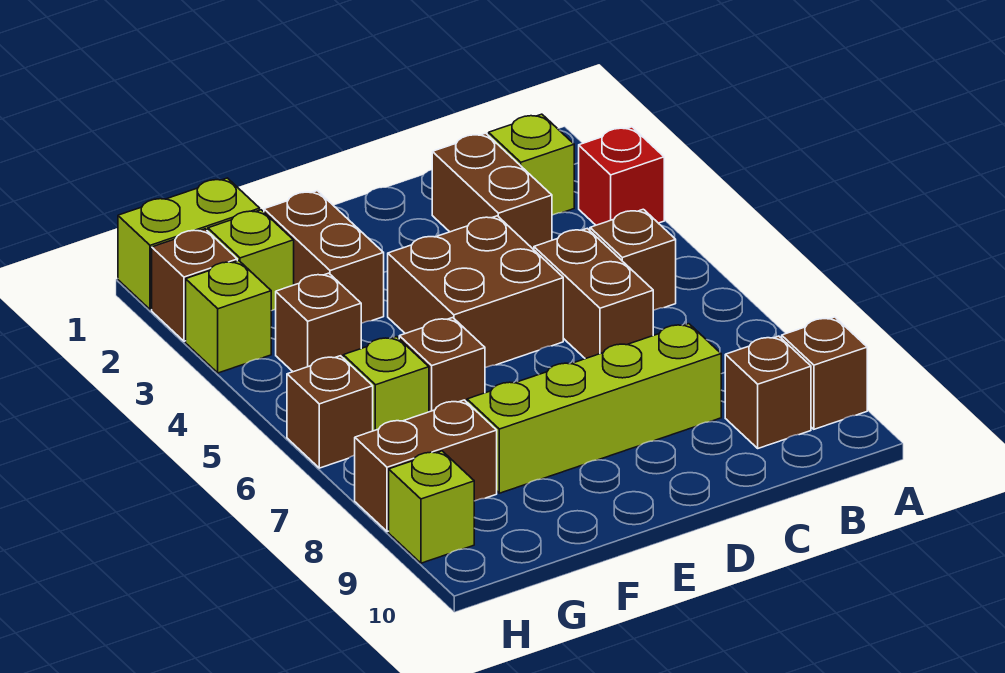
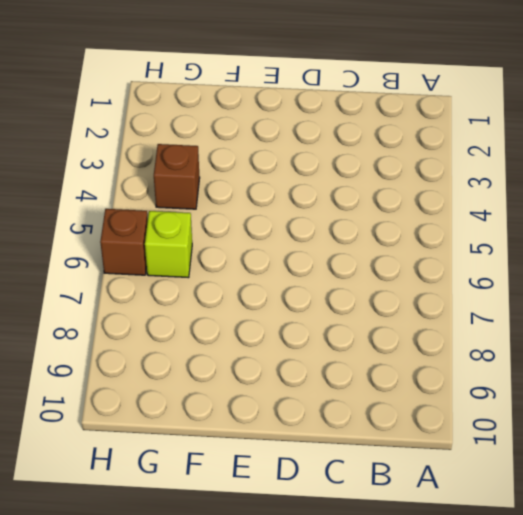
none -> red brick A3 level 1
none -> brown brick A9 level 1
none -> lime brick B2 level 1

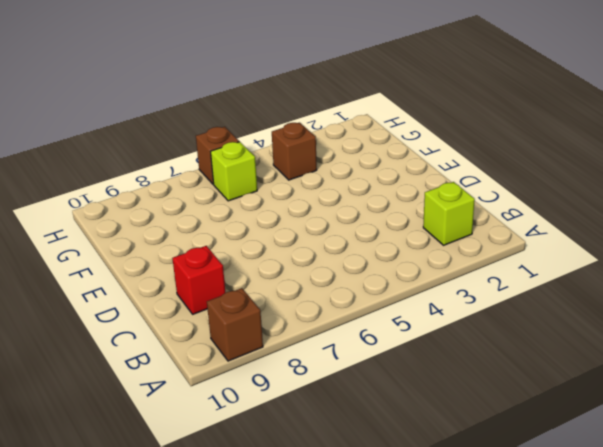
red brick C9 level 1 -> red brick A3 level 1
none -> brown brick B5 level 1
none -> brown brick B9 level 1
none -> brown brick C2:C3 level 1

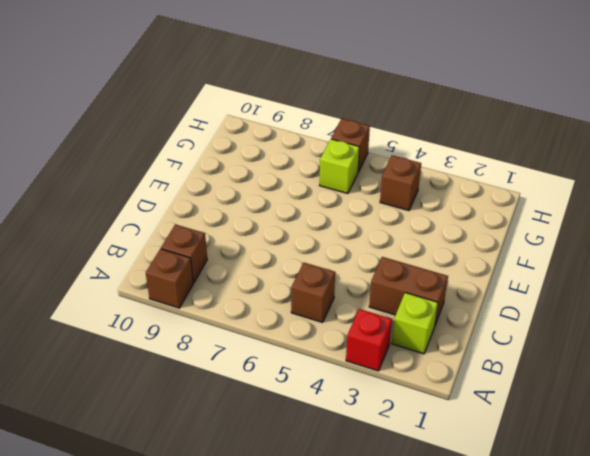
none -> brown brick C5:C6 level 1
none -> lime brick C8:F8 level 1
none -> brown brick D4:E5 level 1

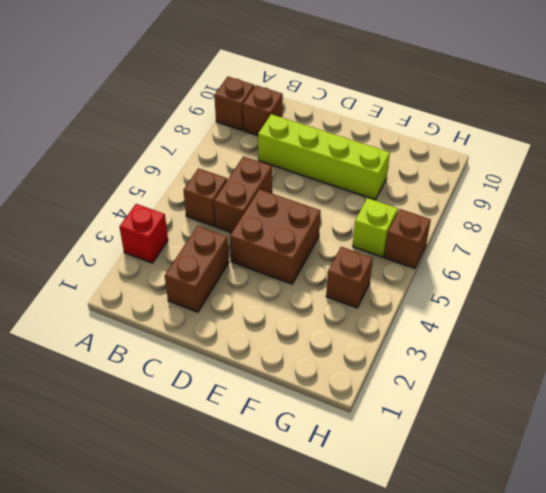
none -> lime brick B2 level 1
none -> brown brick F2:F3 level 1
none -> brown brick F6 level 1

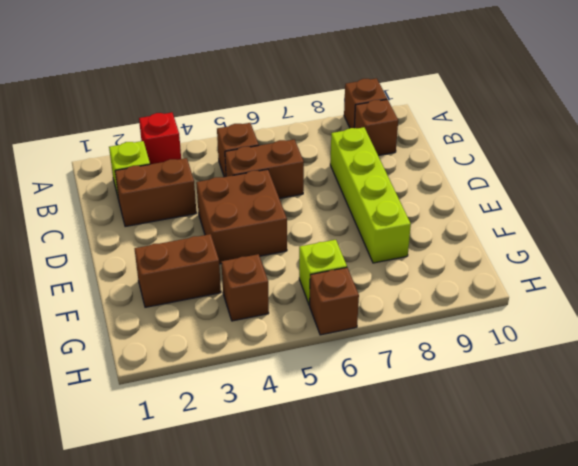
none -> brown brick F6 level 1
none -> lime brick G1:H1 level 1
none -> lime brick G2 level 1

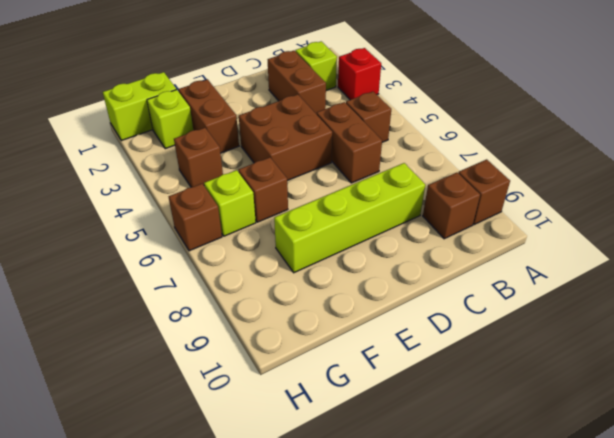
none -> brown brick G8:H8 level 1
none -> brown brick H2 level 1
none -> lime brick H3 level 1

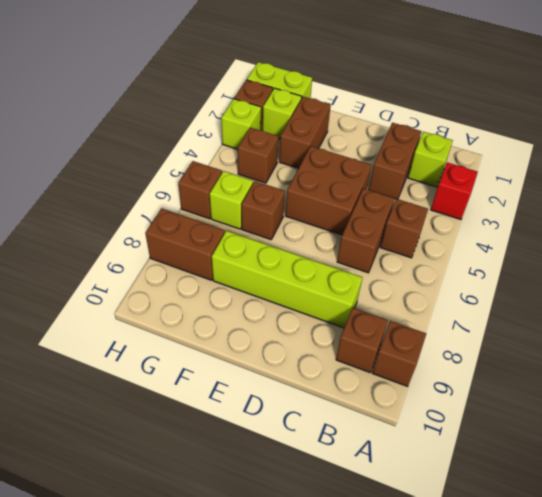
none -> lime brick H9 level 1

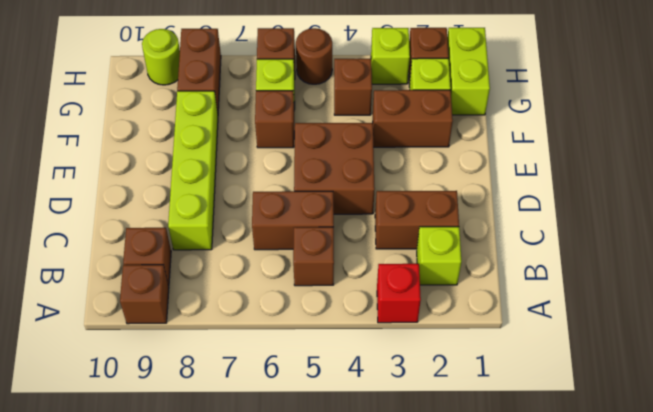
brown round brick H5 level 1 -> none
lime round brick H9 level 1 -> lime brick H9 level 1

